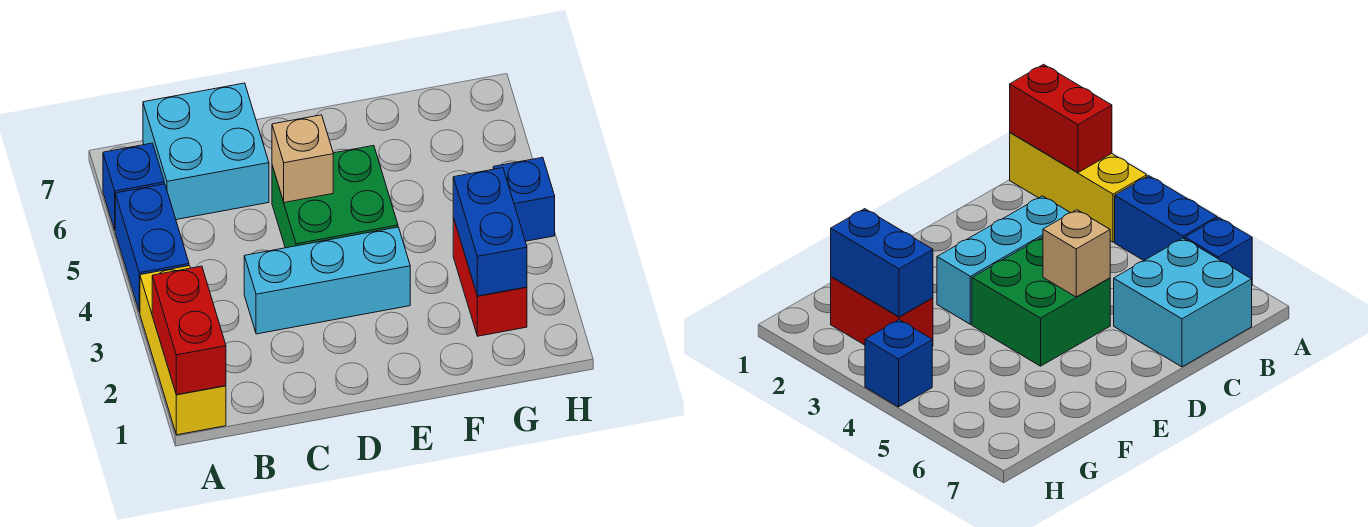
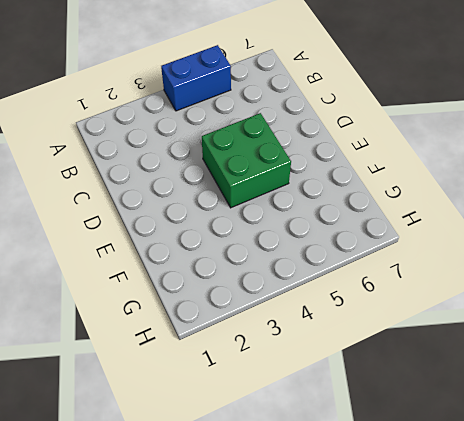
none -> yellow brick A1:A3 level 1
none -> blue brick A6 level 1

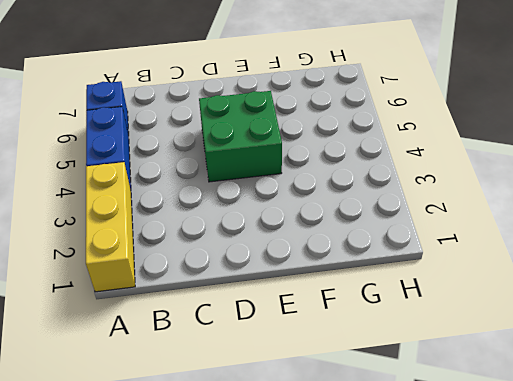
none -> cyan brick B6:C7 level 1
none -> cyan brick C3:E3 level 1

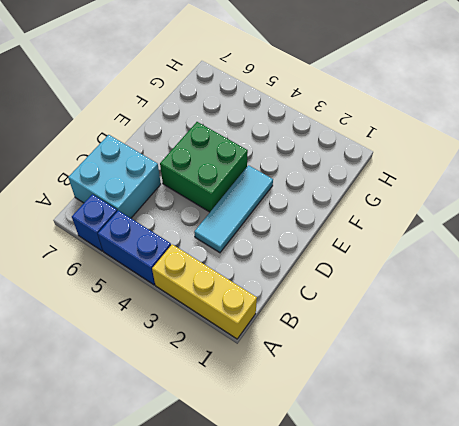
cyan tile C3:E3 level 1 -> cyan brick C3:E3 level 1
none -> red brick G2:G3 level 1
none -> blue brick H4 level 1

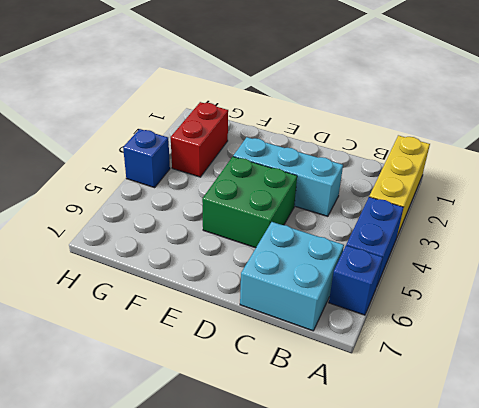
none -> red brick A1:A2 level 2
none -> tan brick D5 level 2

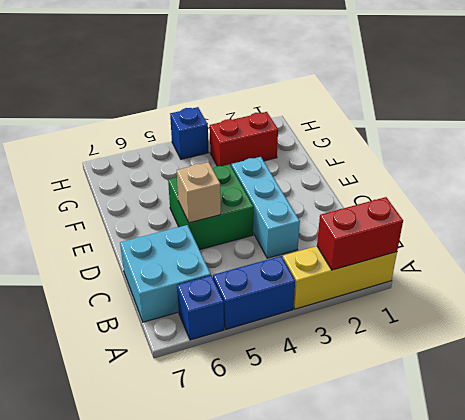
none -> blue brick G2:G3 level 2

